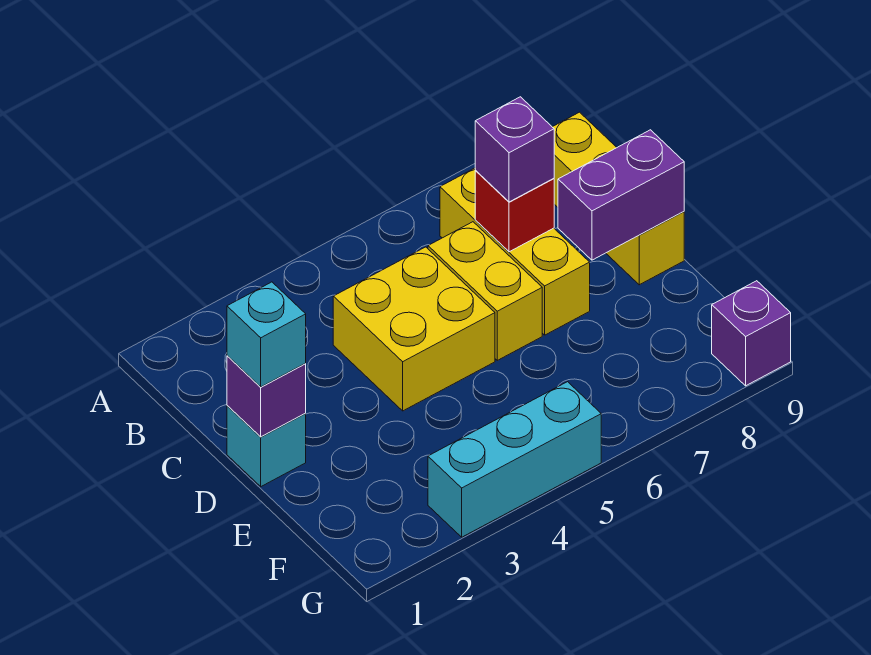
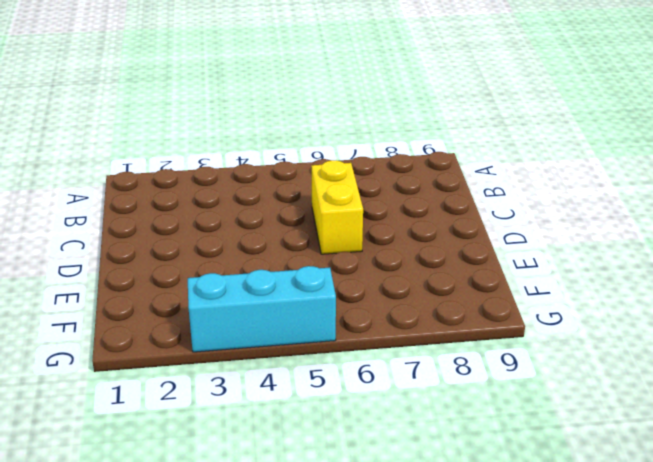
none -> yellow brick B7:D7 level 1
none -> yellow brick B9:D9 level 1
none -> yellow brick C4:D5 level 1

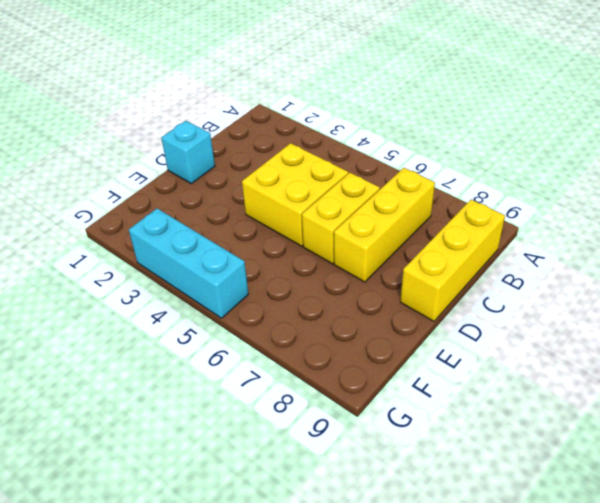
none -> purple brick G9 level 1
none -> red brick C7 level 2
none -> purple brick D1 level 2

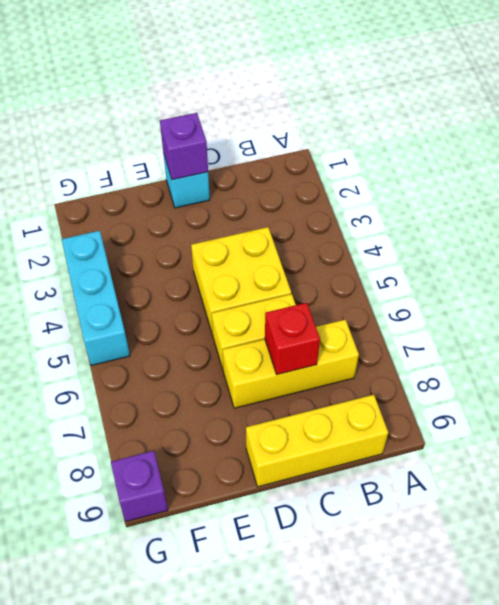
none -> purple brick D8:D9 level 2
none -> purple brick C7 level 3
none -> cyan brick D1 level 3

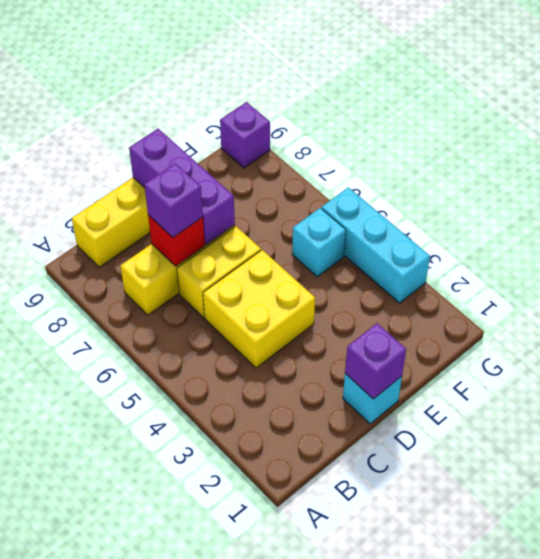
purple brick D7:D9 level 2 -> purple brick D8:D9 level 2
cyan brick F5 level 1 -> cyan brick D1 level 3

